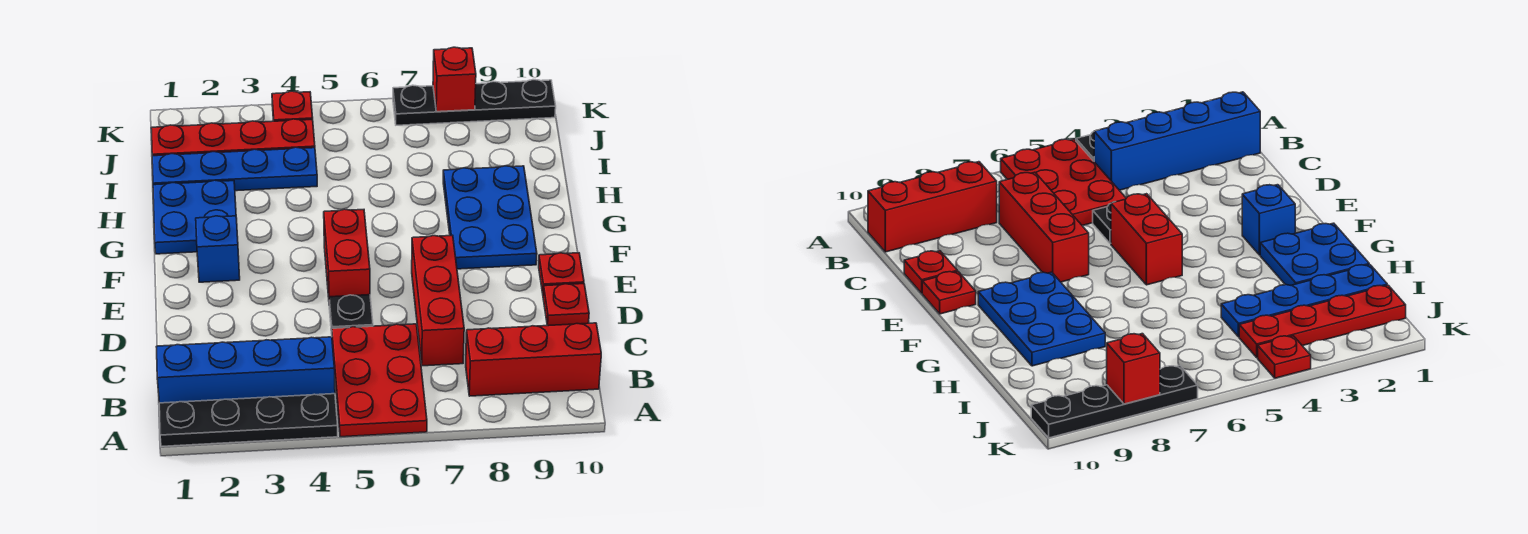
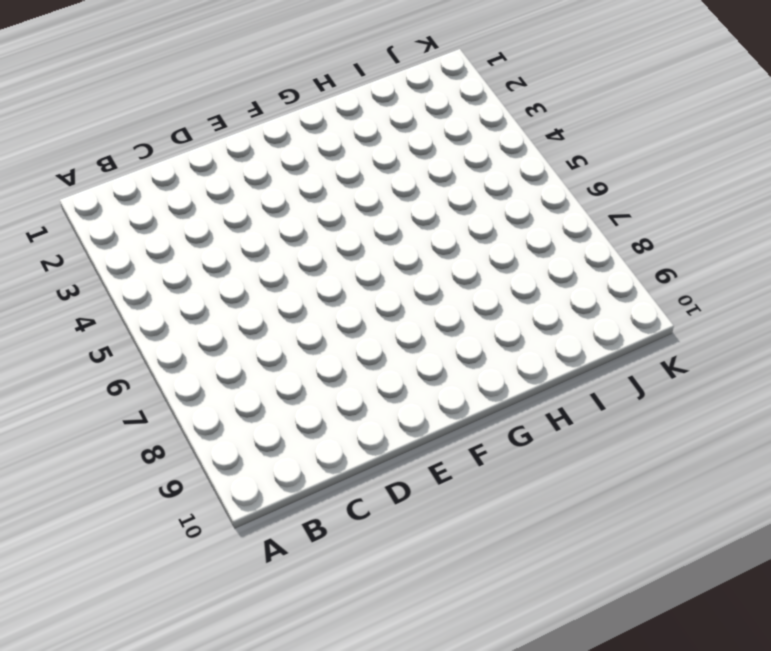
none -> black plate A1:A4 level 1
none -> red plate A5:C6 level 1
none -> blue brick B1:B4 level 1

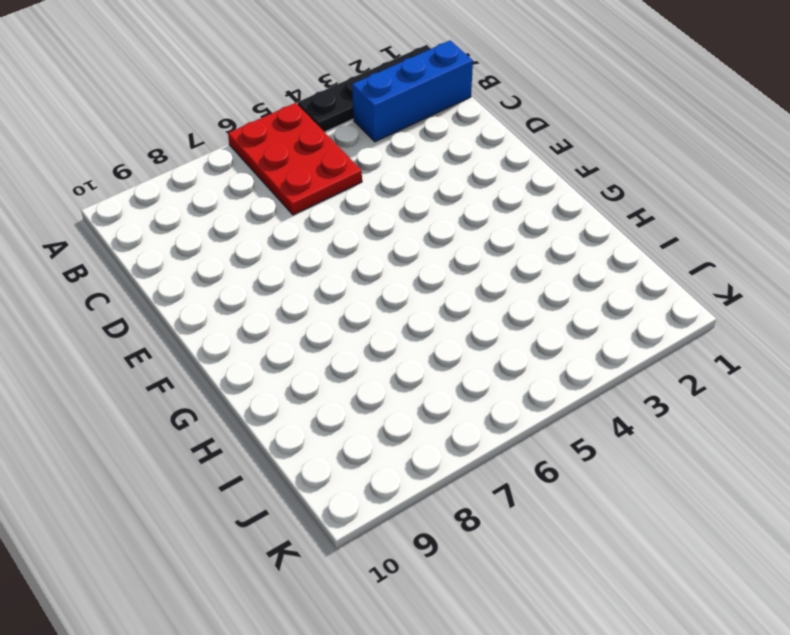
blue brick B1:B3 level 1 -> blue brick B1:B4 level 1
none -> red brick B8:B10 level 1
none -> red brick C7:E7 level 1
none -> black plate D5 level 1

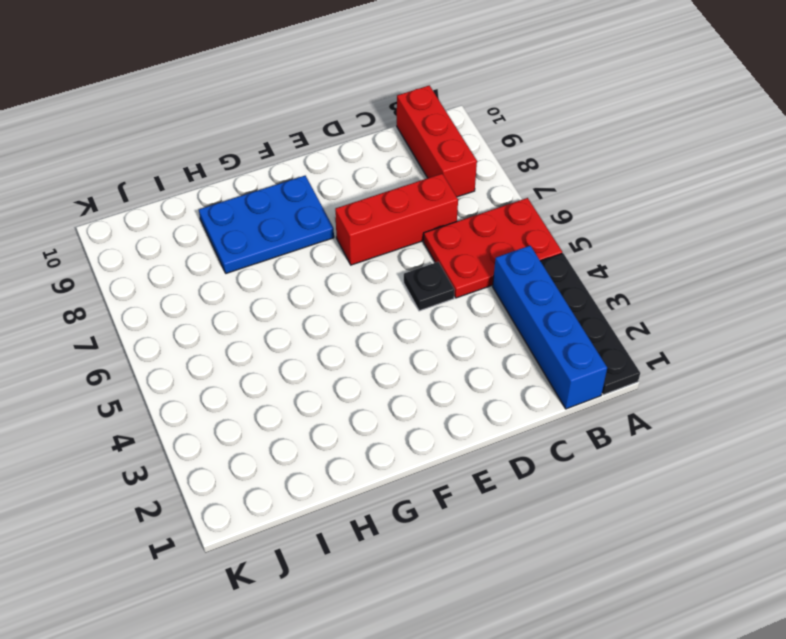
none -> red plate D10 level 1
none -> red brick E5:F5 level 1
none -> red plate E10 level 1

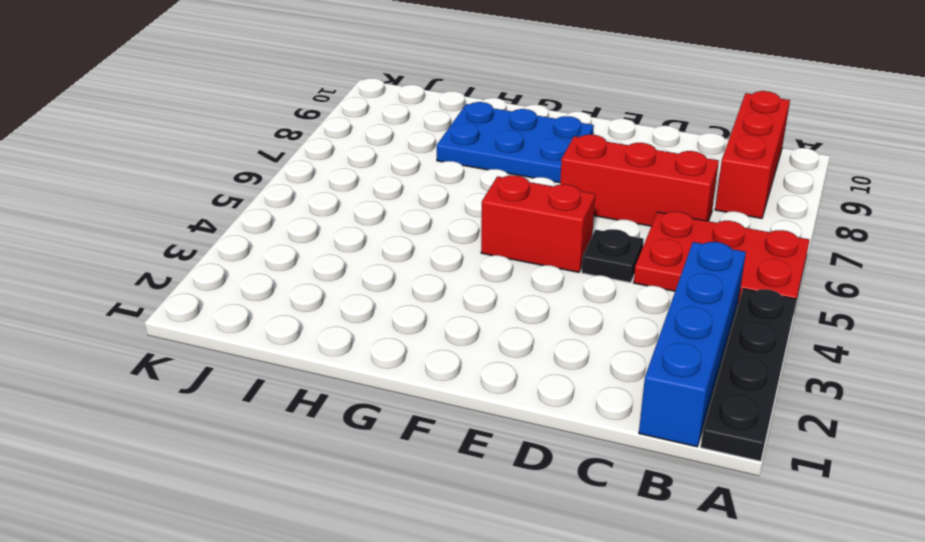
none -> red plate D10 level 1
none -> red plate E10 level 1
none -> blue brick F2 level 1

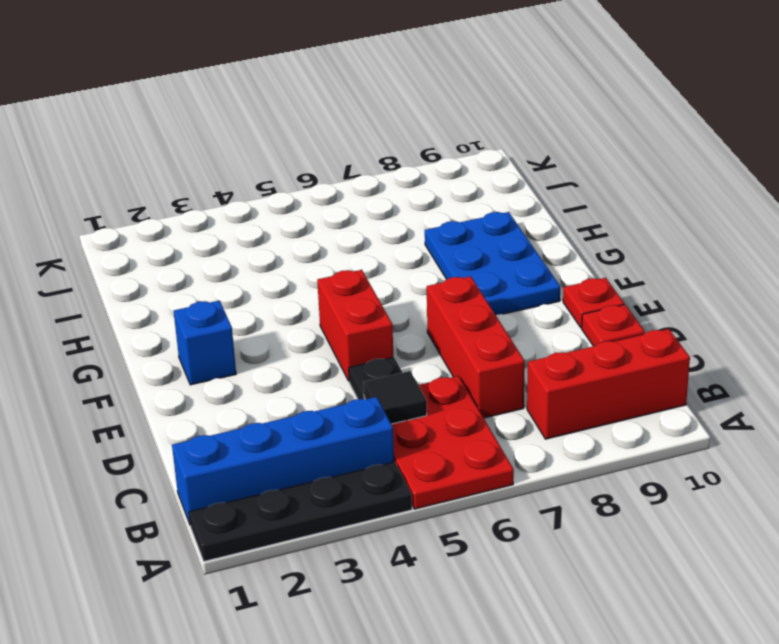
black tile C5 level 2 -> none
none -> blue plate G1:H2 level 1
none -> blue plate I1:I4 level 1
none -> red plate J1:J4 level 1

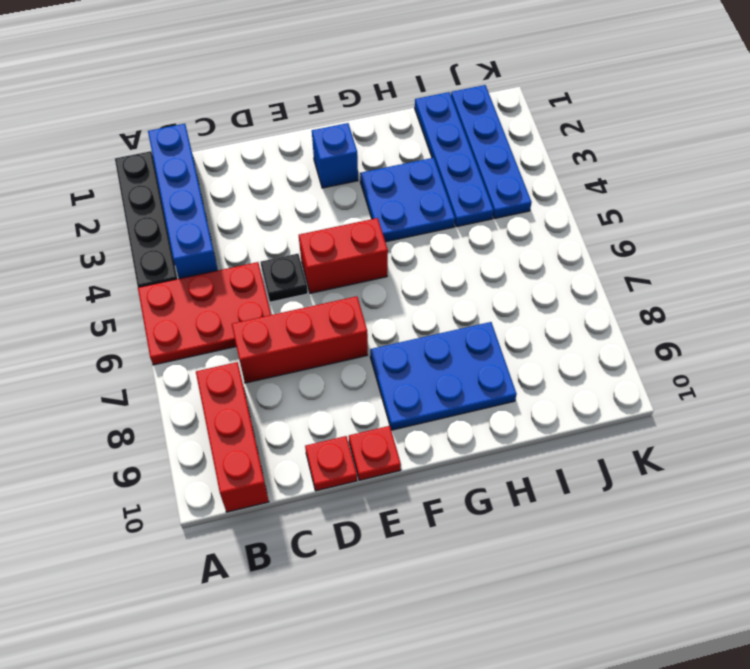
blue plate G3:H4 level 1 -> blue plate G1:H2 level 1
blue plate J1:J4 level 1 -> red plate J1:J4 level 1
none -> red plate K4 level 1
none -> black plate K7:K10 level 1
none -> red brick K8 level 2

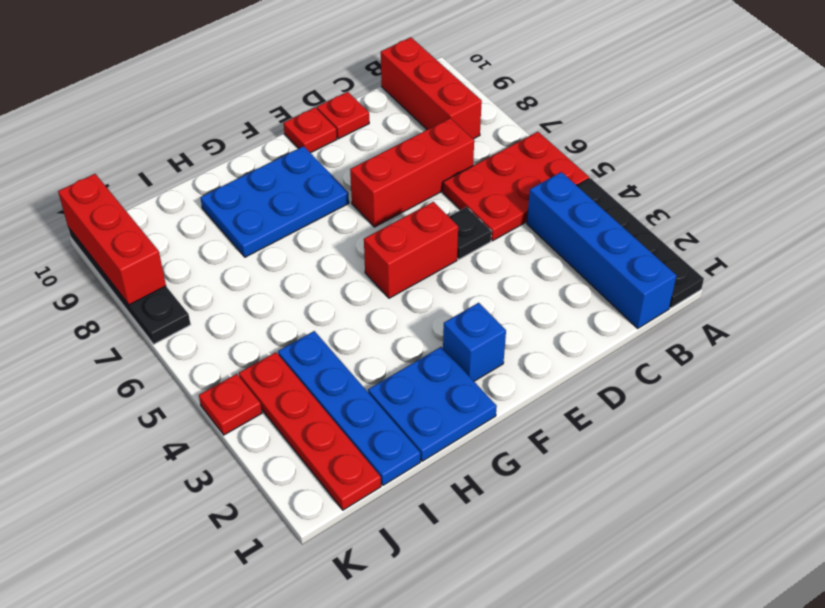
red brick K8:K10 level 2 -> red brick K8 level 2

